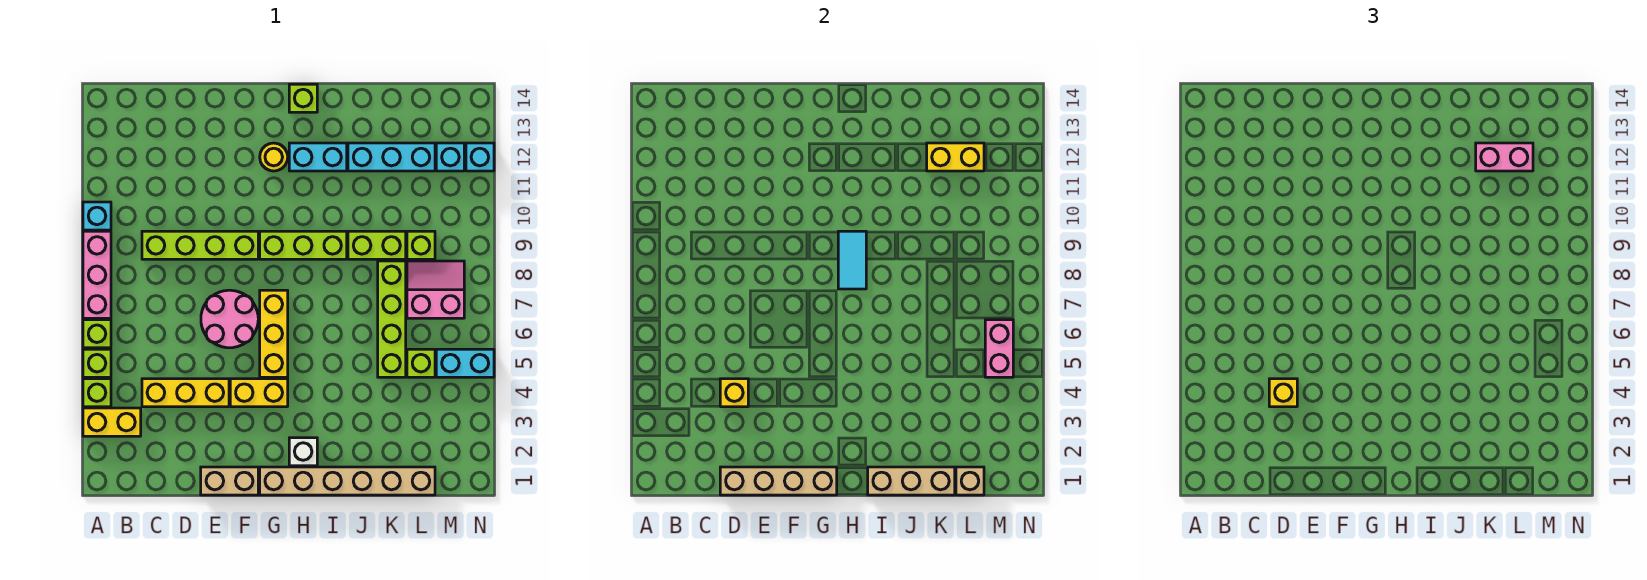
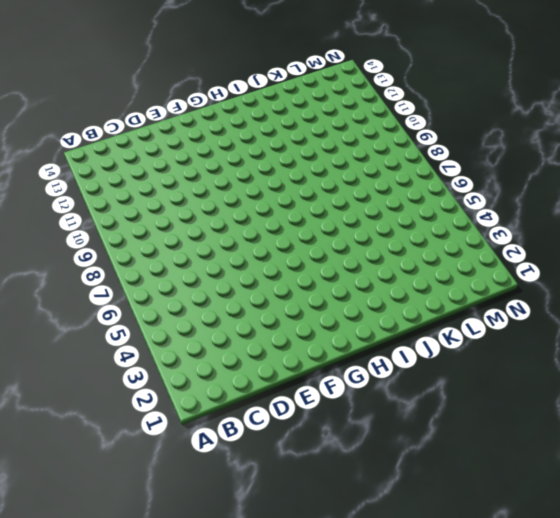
none -> yellow brick A3:B3 level 1
none -> lime brick A4 level 1
none -> lime brick A5 level 1
none -> lime brick A6 level 1

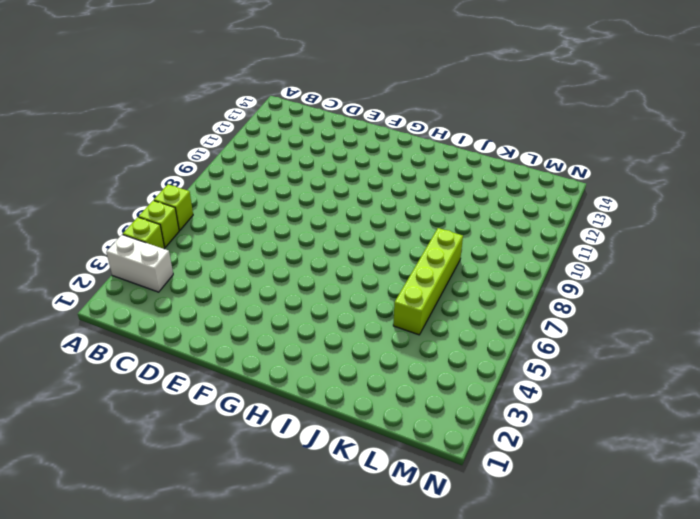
white brick A3:B3 level 1 -> yellow brick A3:B3 level 1
none -> pink brick A7:A9 level 1
none -> cyan brick A10 level 1
none -> yellow brick C4:E4 level 1
none -> lime brick C9:F9 level 1

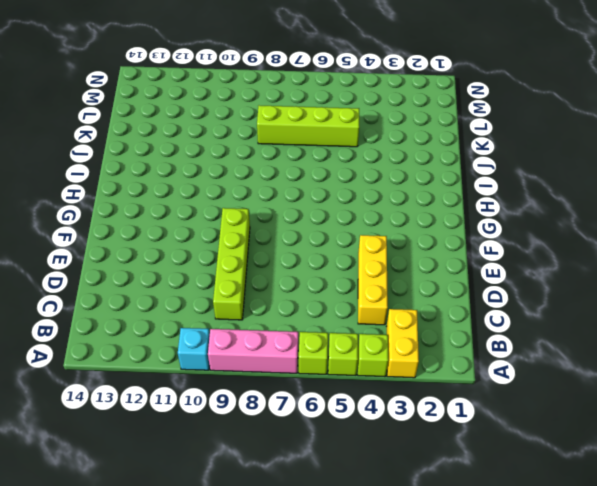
none -> tan brick E1:F1 level 1
none -> pink round brick E6:F7 level 1
none -> yellow brick F4:G4 level 1
none -> tan brick G1:L1 level 1

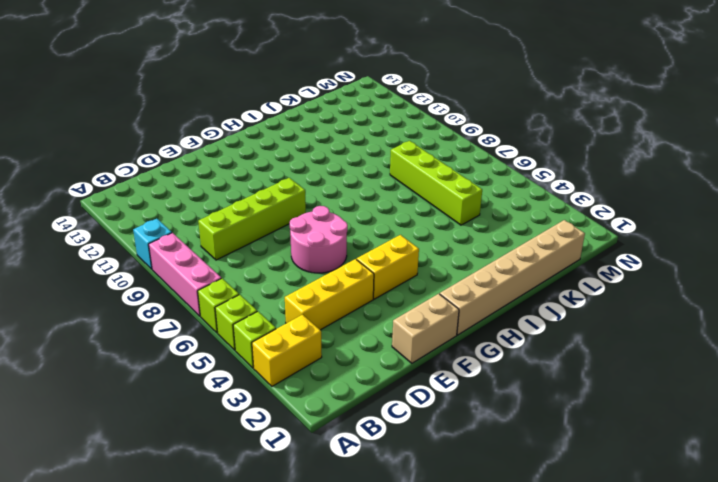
none -> yellow brick G5:G7 level 1
none -> lime brick G9:I9 level 1
none -> yellow round brick G12 level 1
none -> white brick H2 level 1

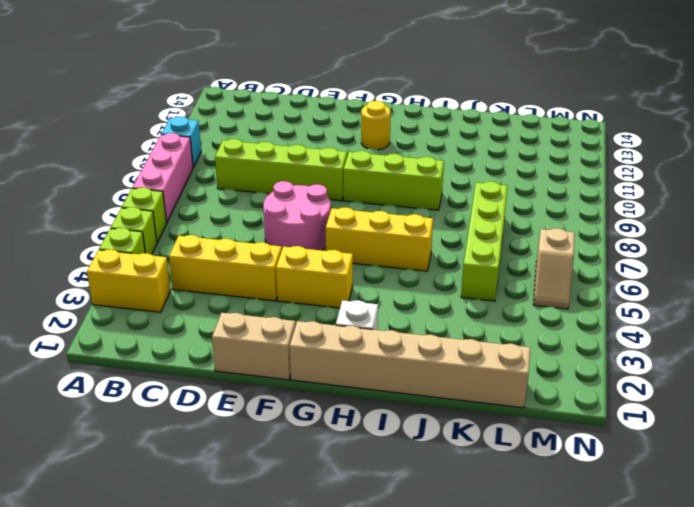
yellow brick G6:I6 level 1 -> yellow brick G5:G7 level 1
tan slope M5:M6 level 1 top 6 -> cyan brick M5:N5 level 1
none -> cyan brick H12:I12 level 1
none -> lime brick H14 level 1
none -> lime brick J9:K9 level 1
none -> cyan brick J12:L12 level 1

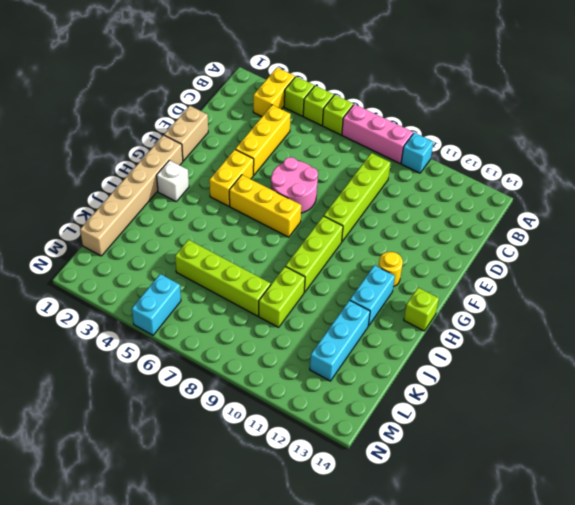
none -> lime brick L5 level 1
none -> pink slope L7:M8 level 1 top 7
none -> lime brick L9 level 1
none -> cyan brick M12 level 1

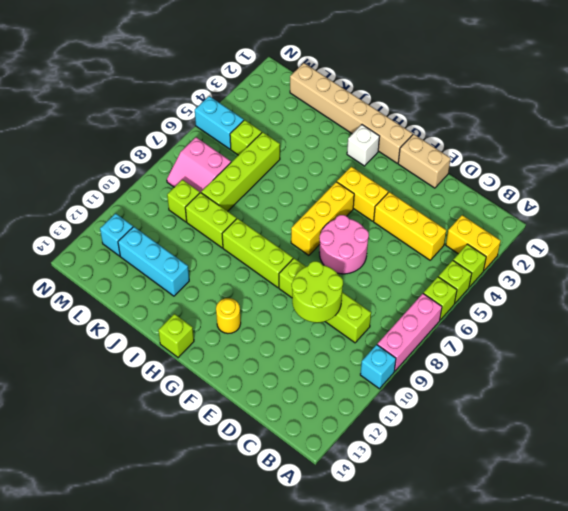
lime round brick D9:E10 level 2 -> none
none -> cyan brick H12:I12 level 1
none -> cyan brick N12 level 1
none -> tan brick D1:G1 level 2
none -> yellow brick D4 level 2

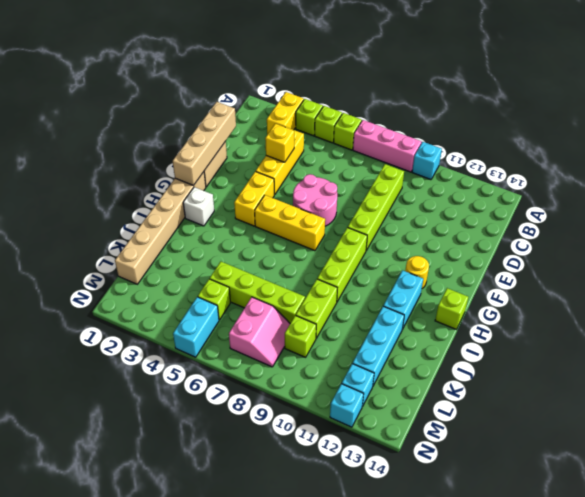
none -> cyan tile H8:H9 level 2
none -> tan brick I1:K1 level 2
none -> yellow brick K12:L12 level 2
none -> tan brick L1 level 2

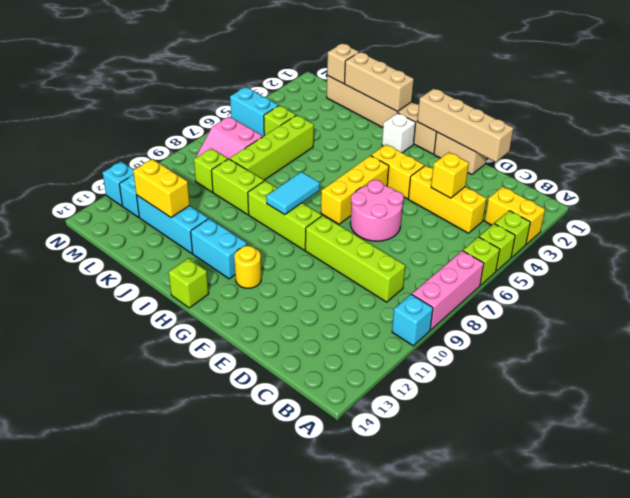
none -> pink brick M5:M6 level 2
none -> yellow brick D4 level 3
none -> pink brick K12:L12 level 3

